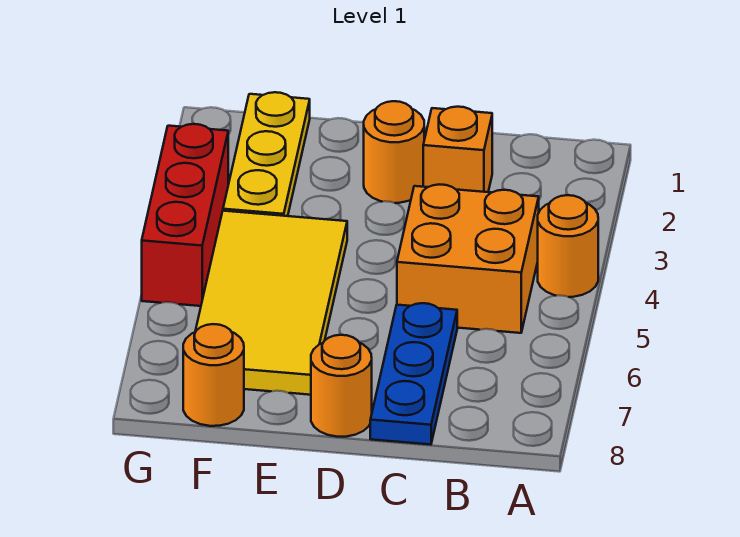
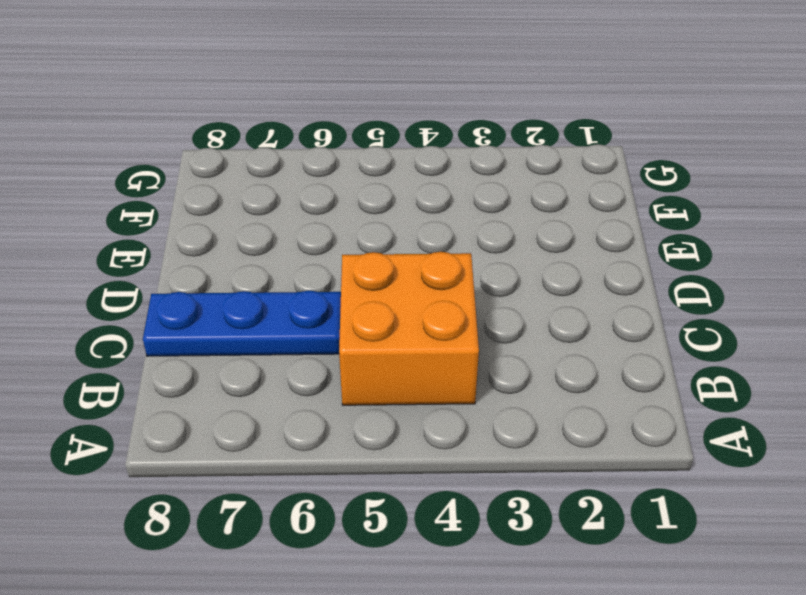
none -> orange round brick A4 level 1
none -> orange brick C2 level 1

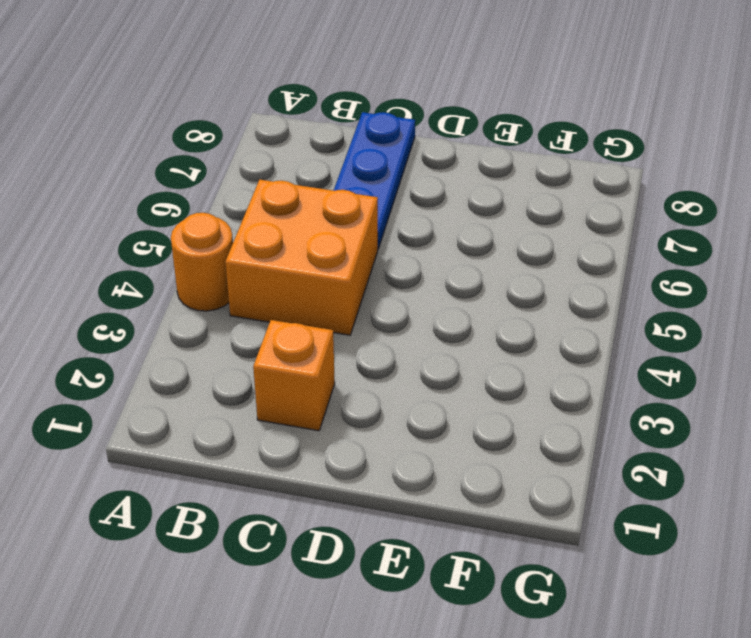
none -> orange round brick D2 level 1
none -> orange round brick D8 level 1

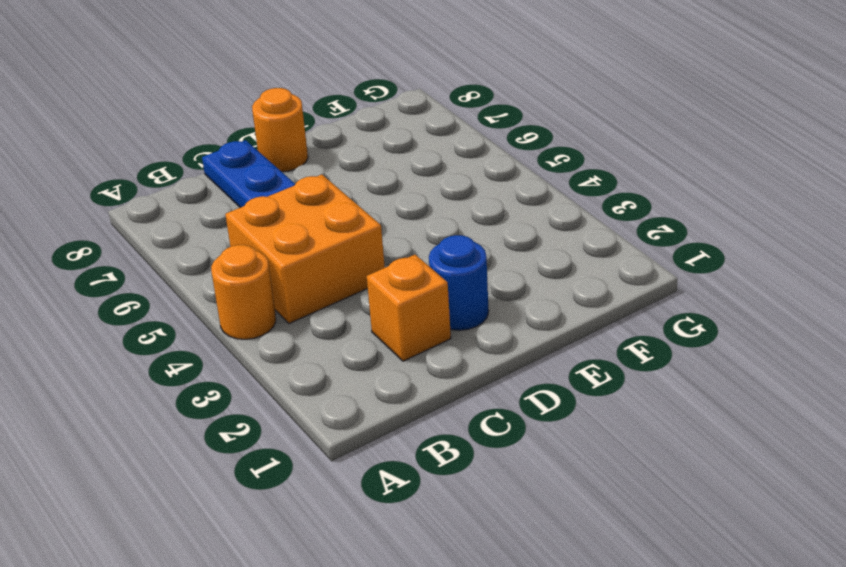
blue round brick D2 level 1 -> orange round brick D2 level 1
none -> yellow tile E4:F7 level 1
none -> yellow plate F1:F3 level 1

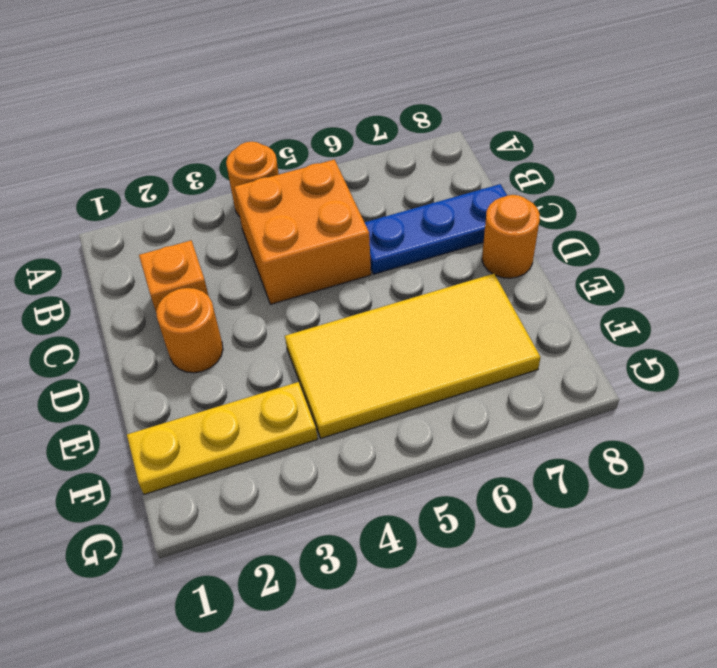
none -> orange round brick F8 level 1
none -> red brick G3:G5 level 1

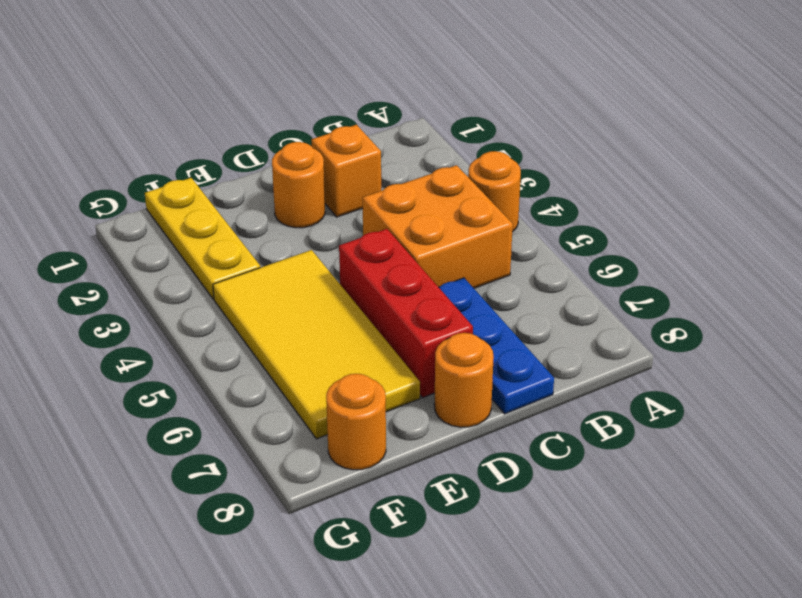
red brick D5:D7 level 1 -> red brick G3:G5 level 1

